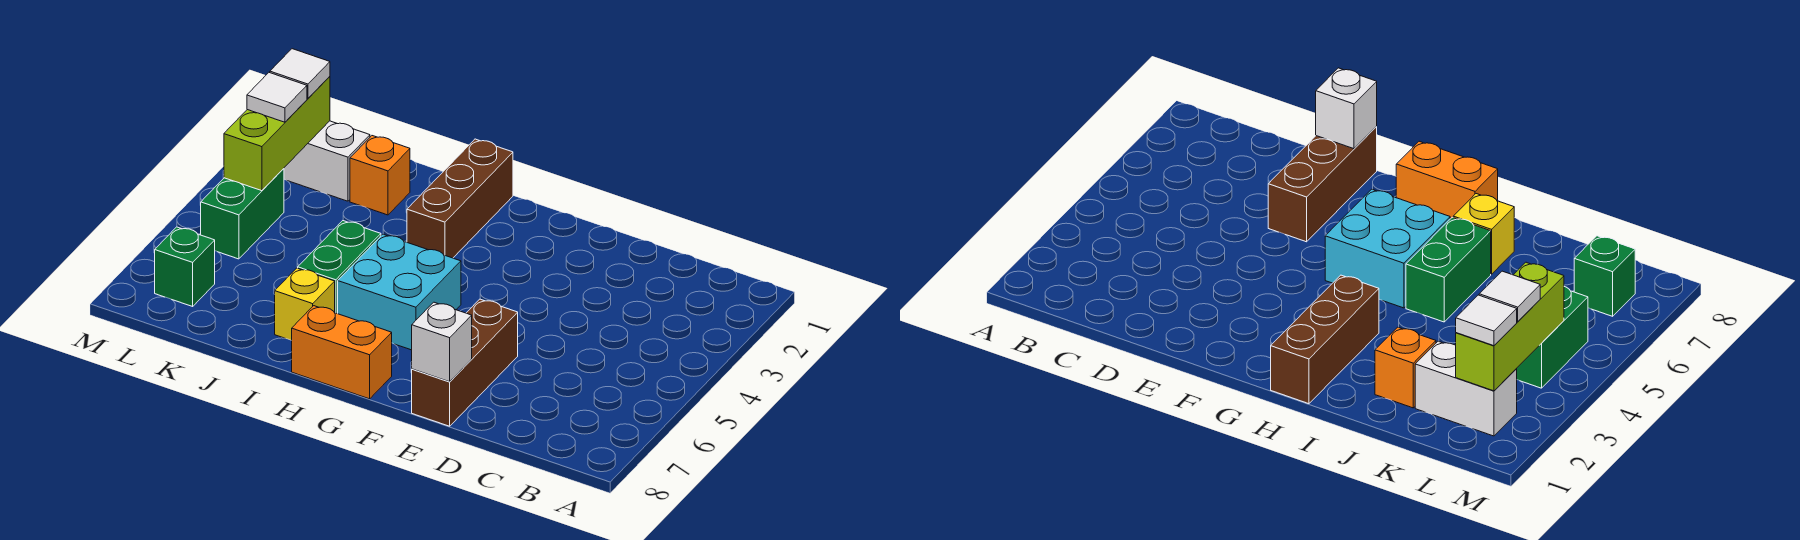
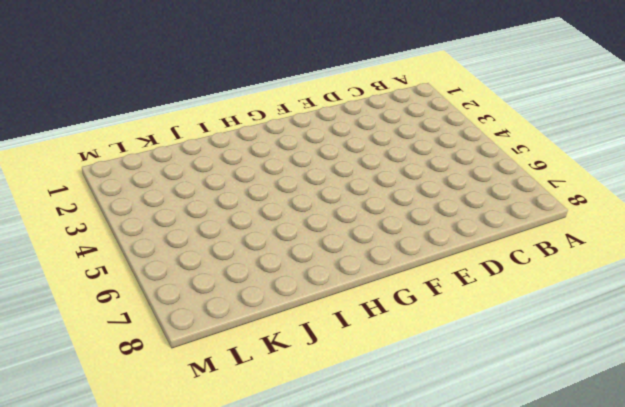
none -> brown brick E6:E8 level 1
none -> cyan brick G5:H6 level 1
none -> orange brick G8:H8 level 1

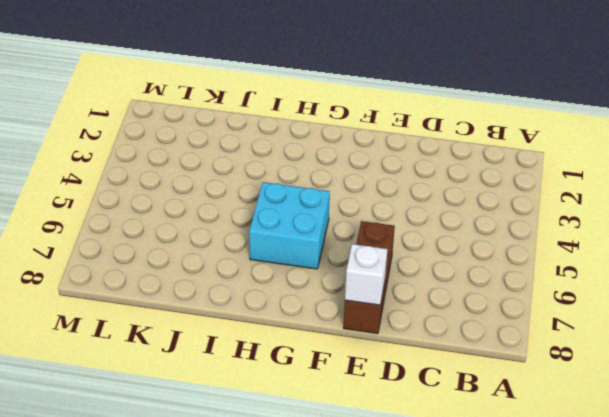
none -> orange brick G8:H8 level 1
none -> brown brick H1:H3 level 1
none -> green brick I5:I6 level 1

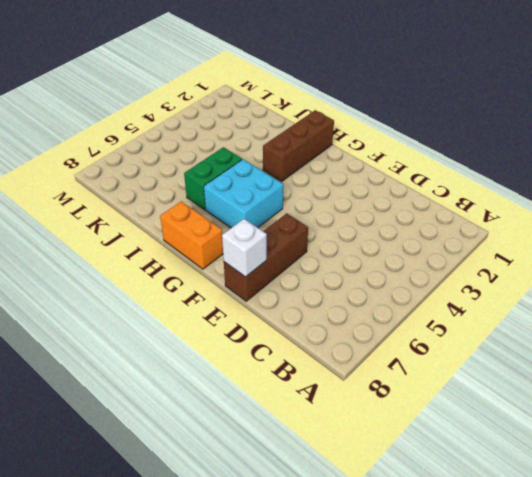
none -> yellow brick I7 level 1
none -> orange brick J2 level 1
none -> white brick K2:L2 level 1

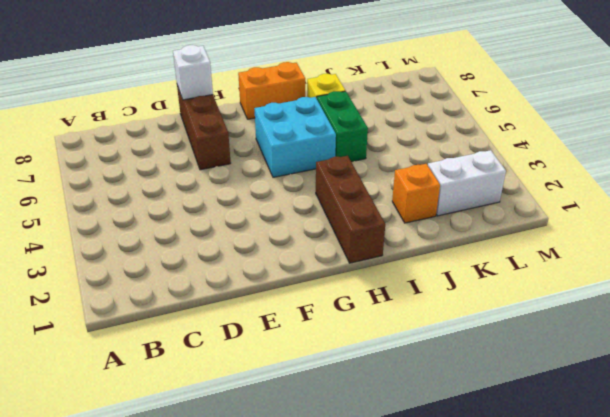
none -> green brick L4:L5 level 1
none -> green brick L7 level 1
none -> lime brick L2:L4 level 2

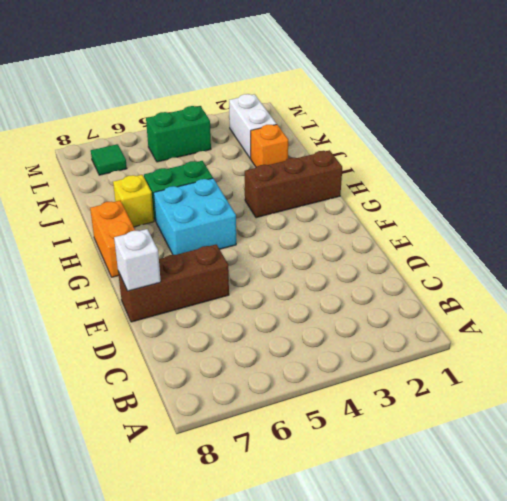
green tile L7 level 1 -> green brick L7 level 1
none -> lime brick L2:L4 level 2
none -> white tile L2 level 3
none -> white tile L3 level 3

